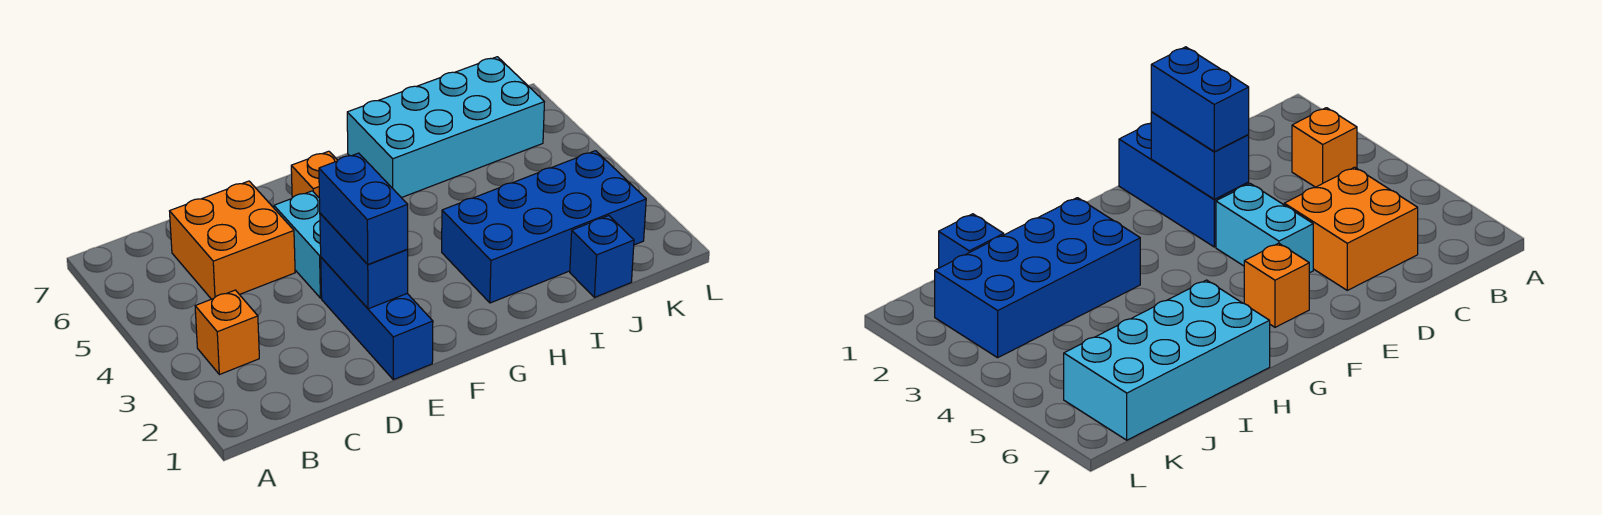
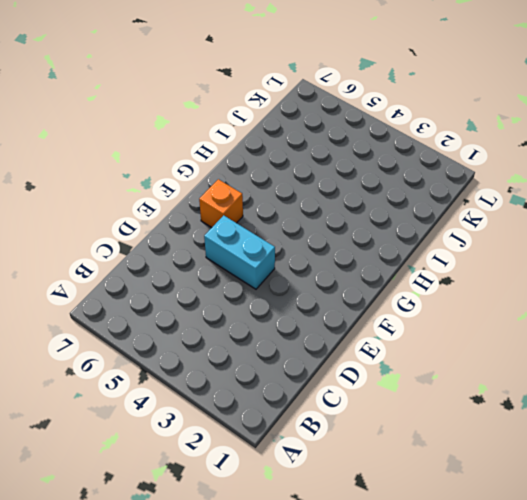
none -> orange brick B3 level 1
none -> orange brick C5:D6 level 1

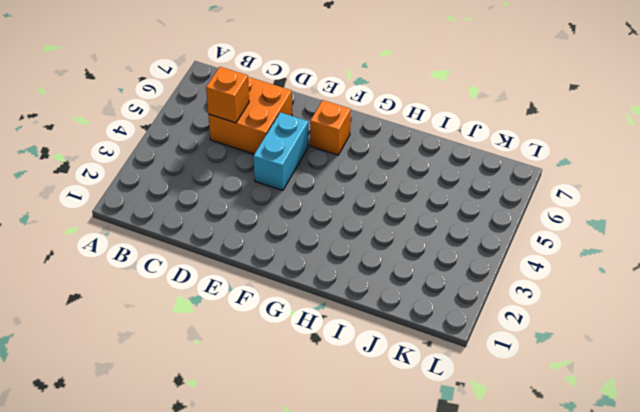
orange brick C5 level 2 -> orange brick B3 level 1
none -> blue brick E1:E3 level 1
none -> blue brick H2:K3 level 1

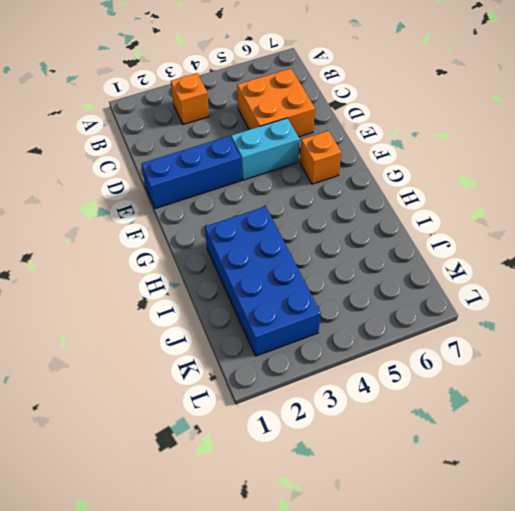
none -> cyan brick H6:K7 level 1
none -> blue brick J1 level 1

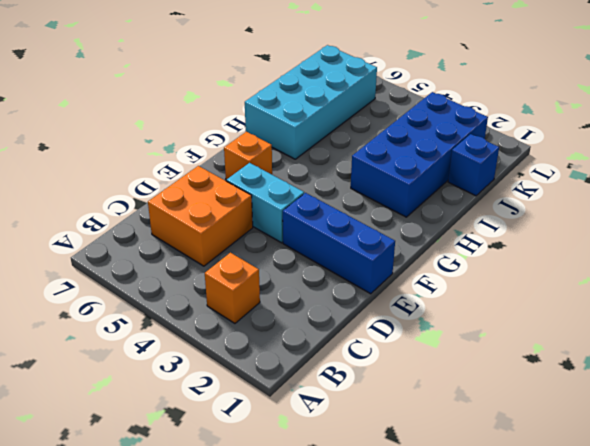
none -> blue brick E2:E3 level 2
none -> blue brick E2:E3 level 3

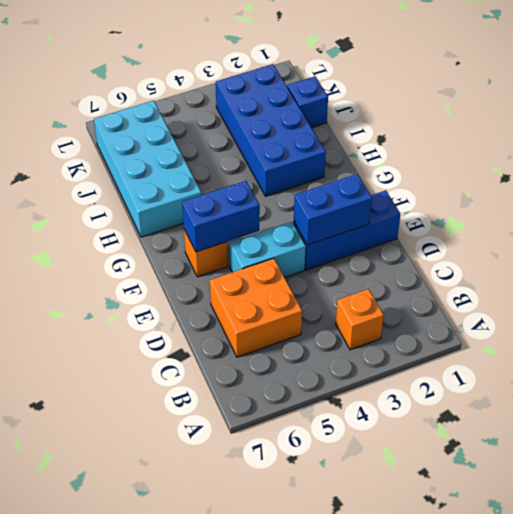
blue brick F5:F6 level 2 -> blue brick E2:E3 level 3

